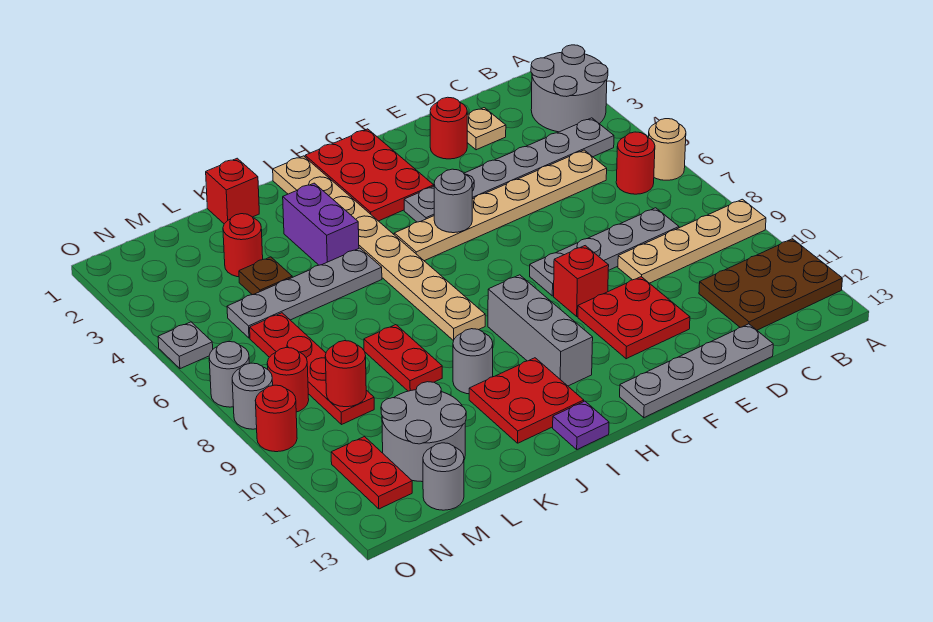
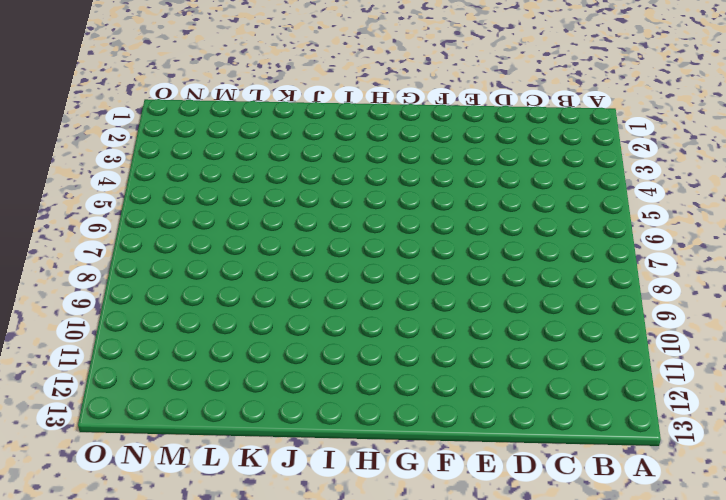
none -> grey round brick A2:B3 level 1
none -> tan round brick A6 level 1
none -> tan plate A9:D9 level 1
none -> brown plate A11:C12 level 1

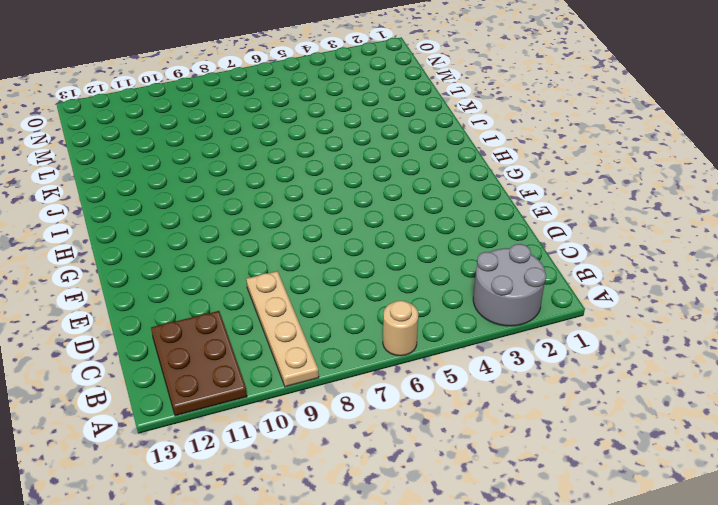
none -> grey plate B4:G4 level 1
none -> red round brick B6 level 1
none -> tan plate C5:H5 level 1
none -> grey plate C8:F8 level 1

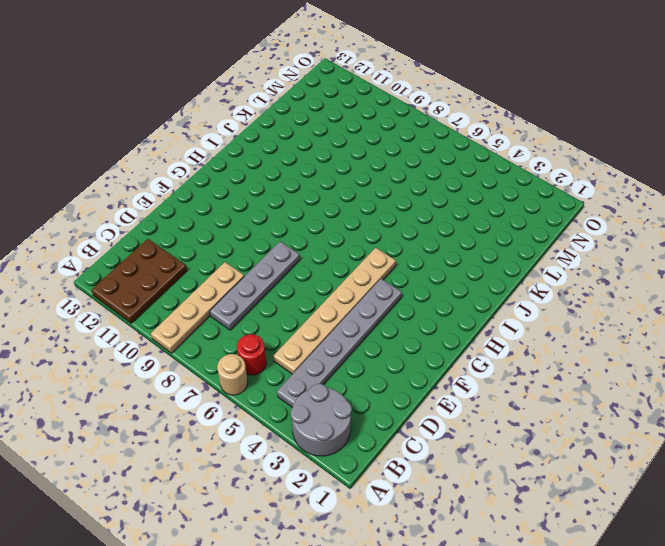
none -> tan plate D2 level 1
none -> grey plate D13:G13 level 1
none -> red round brick E2 level 1
none -> red plate E10:F11 level 1

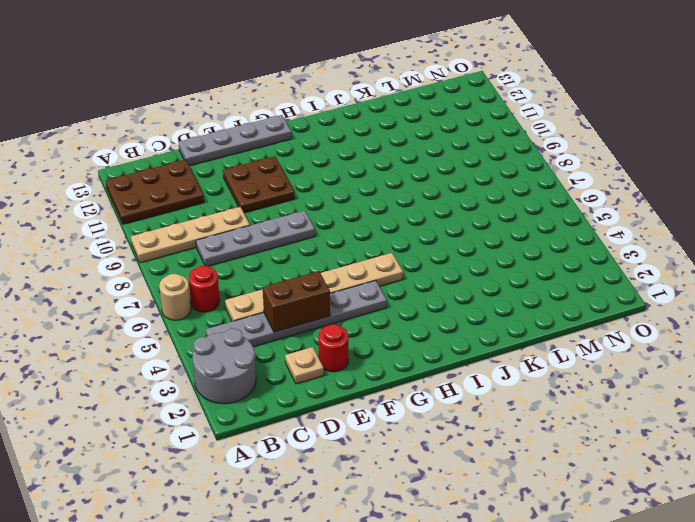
brown brick D4:E4 level 2 -> none
brown plate E10:F11 level 1 -> red plate E10:F11 level 1
none -> red brick F9 level 1
none -> red plate G1:H3 level 1
none -> grey brick H9:H11 level 1
none -> tan plate I1:I8 level 1

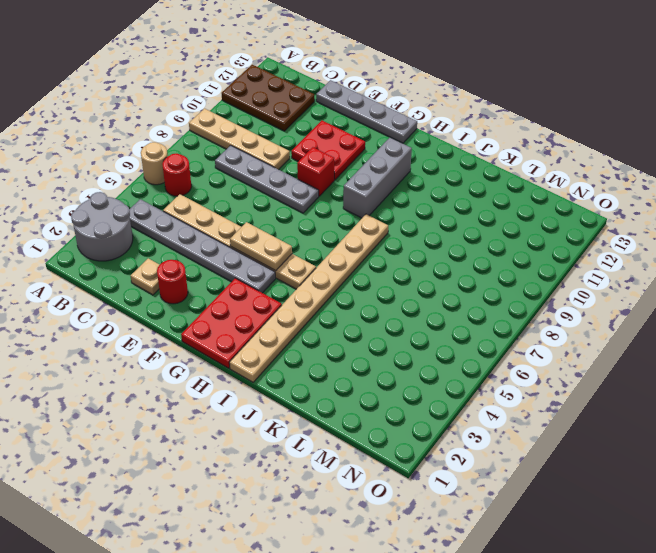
tan plate F5:G5 level 2 -> grey round brick G5 level 2
none -> red plate I11:J12 level 1
none -> purple plate I13 level 1
none -> purple brick J3:J4 level 1
none -> grey plate J5:M5 level 1

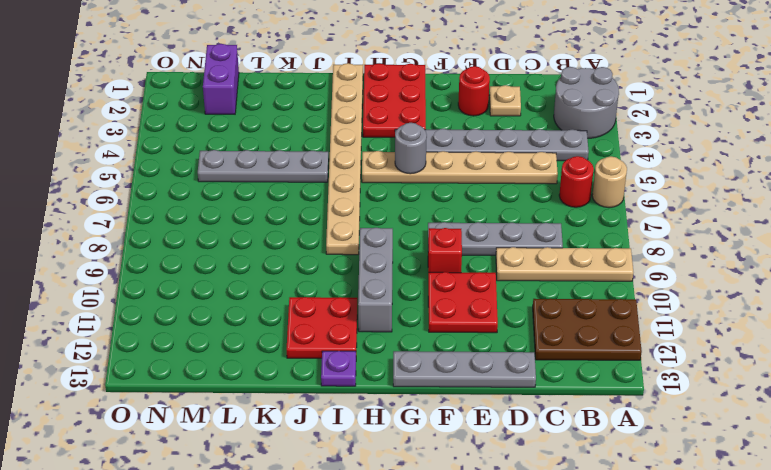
purple brick M1:M2 level 1 -> purple brick J3:J4 level 1
none -> grey round brick J10 level 1
none -> red brick K1 level 1
none -> red plate K8:K9 level 1
none -> red round brick L3 level 1

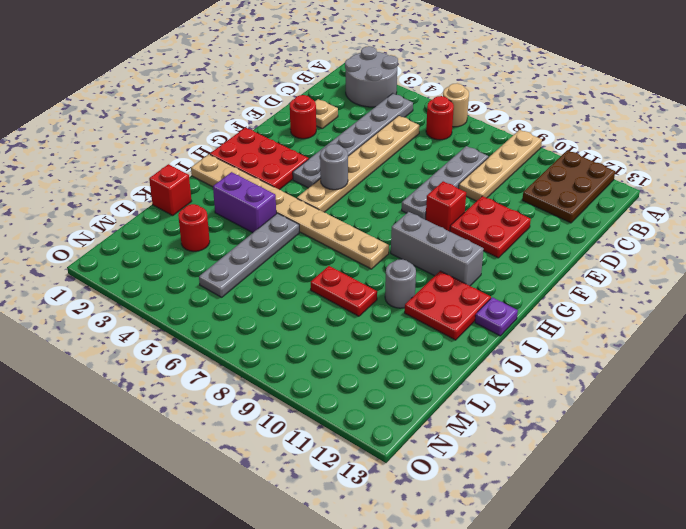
none -> grey plate D13:G13 level 1
none -> brown plate L4 level 1
none -> grey round brick L11:M12 level 1
none -> red plate M6:M9 level 1

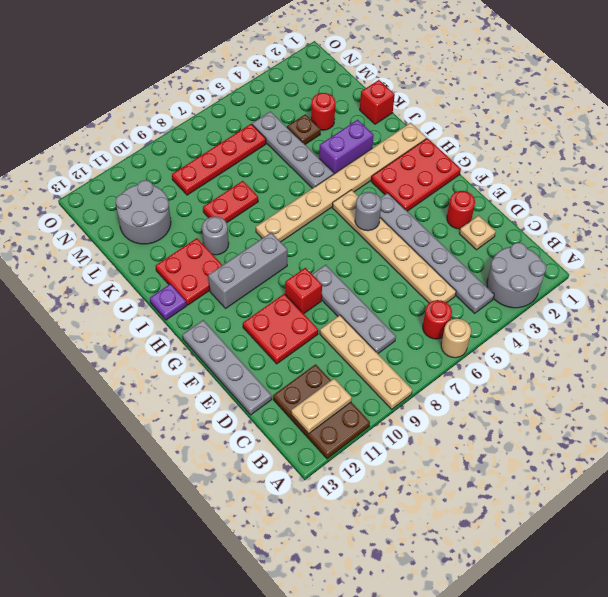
tan plate B11:B12 level 2 -> none
none -> grey round brick M13 level 1
none -> red round brick N8 level 1
none -> red plate N11:N12 level 1
none -> grey plate O5 level 1

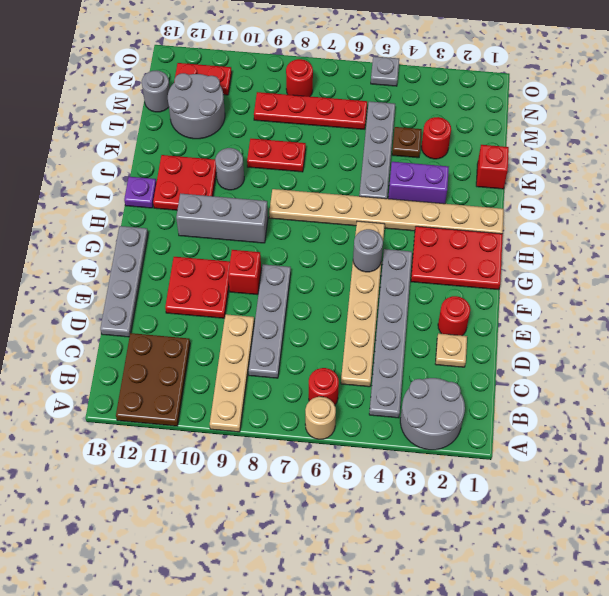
none -> grey round brick O7 level 1
none -> grey round brick O8 level 1
none -> red round brick O9 level 1
none -> red round brick M9 level 2

